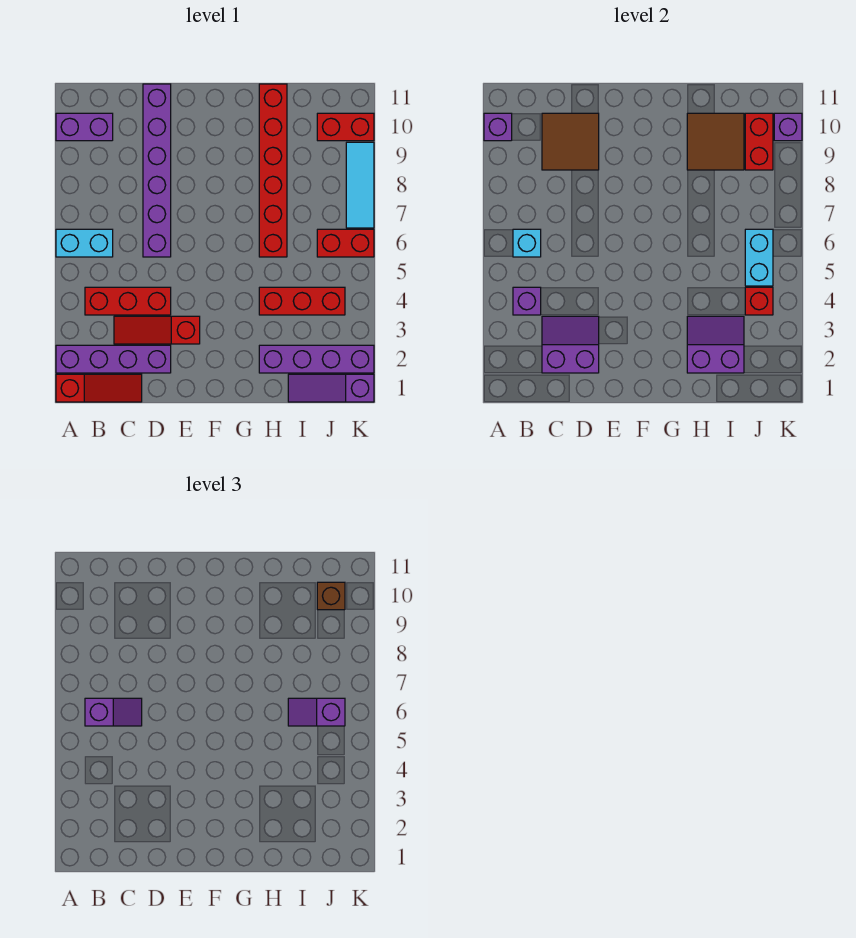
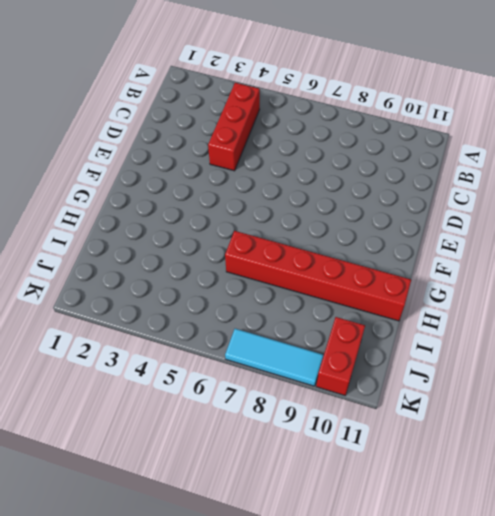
none -> red slope A1:C1 level 1 top A
none -> purple brick A2:D2 level 1
none -> cyan brick A6:B6 level 1

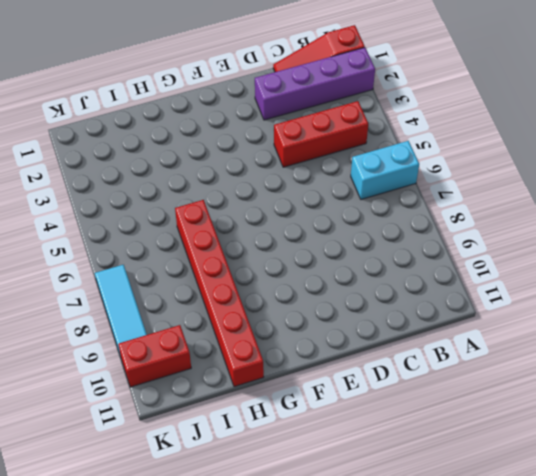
none -> purple brick A10:B10 level 1
none -> red slope C3:E3 level 1 top E
none -> purple brick D6:D11 level 1

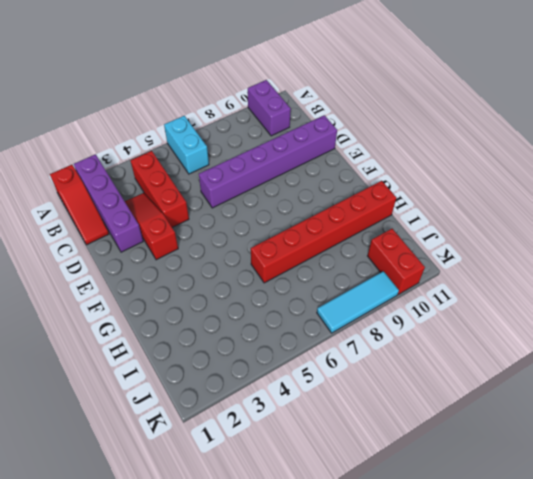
none -> purple brick H2:K2 level 1
none -> red brick H4:J4 level 1
none -> purple slope I1:K1 level 1 top K

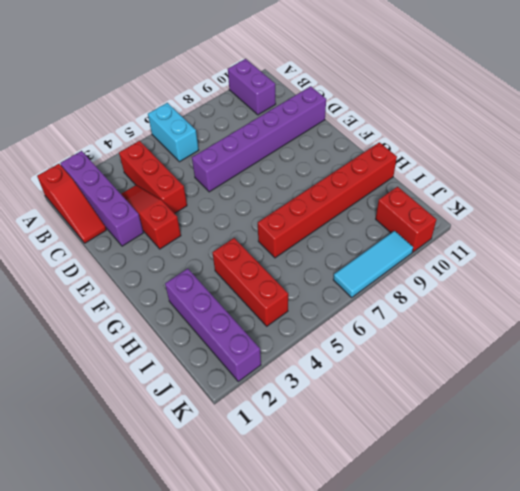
none -> purple slope I1:K1 level 1 top K
none -> red brick J6:K6 level 1
none -> purple brick A10 level 2

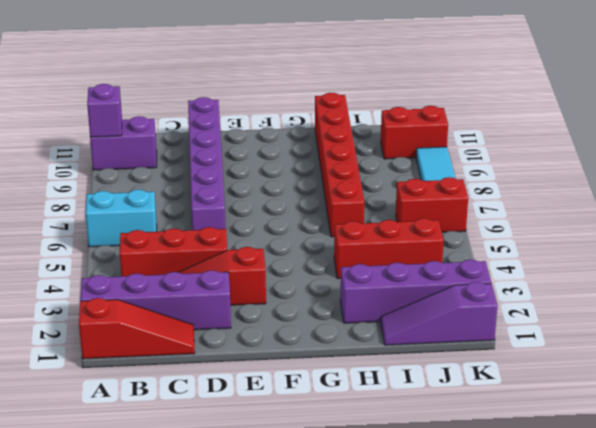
none -> purple brick B4 level 2
none -> cyan brick B6 level 2
none -> purple slope C2:D3 level 2 top 2

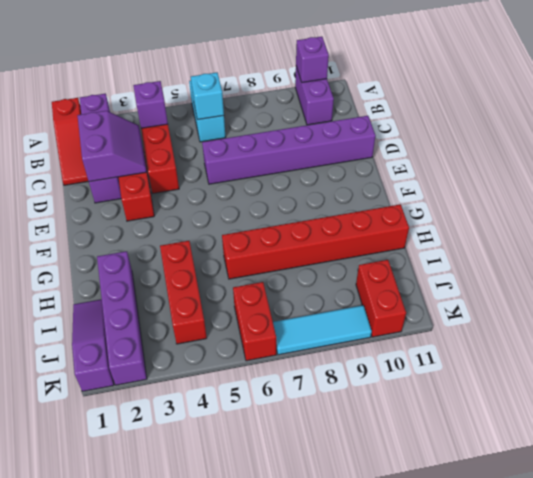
none -> brown tile C9:D10 level 2
none -> purple slope H2:I3 level 2 top 2
none -> brown tile H9:I10 level 2

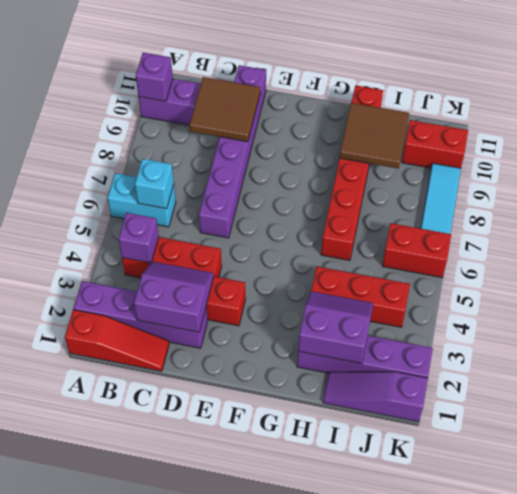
none -> red brick J4 level 2
none -> cyan brick J5:J6 level 2
none -> red brick J9:J10 level 2

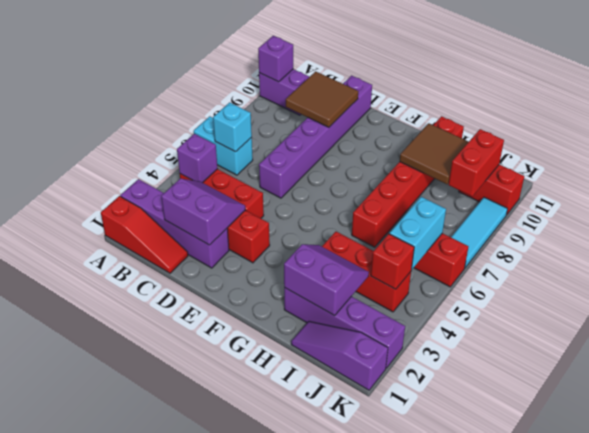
none -> purple brick K10 level 2
none -> purple slope B6:C6 level 3 top B
none -> purple slope I6:J6 level 3 top J

